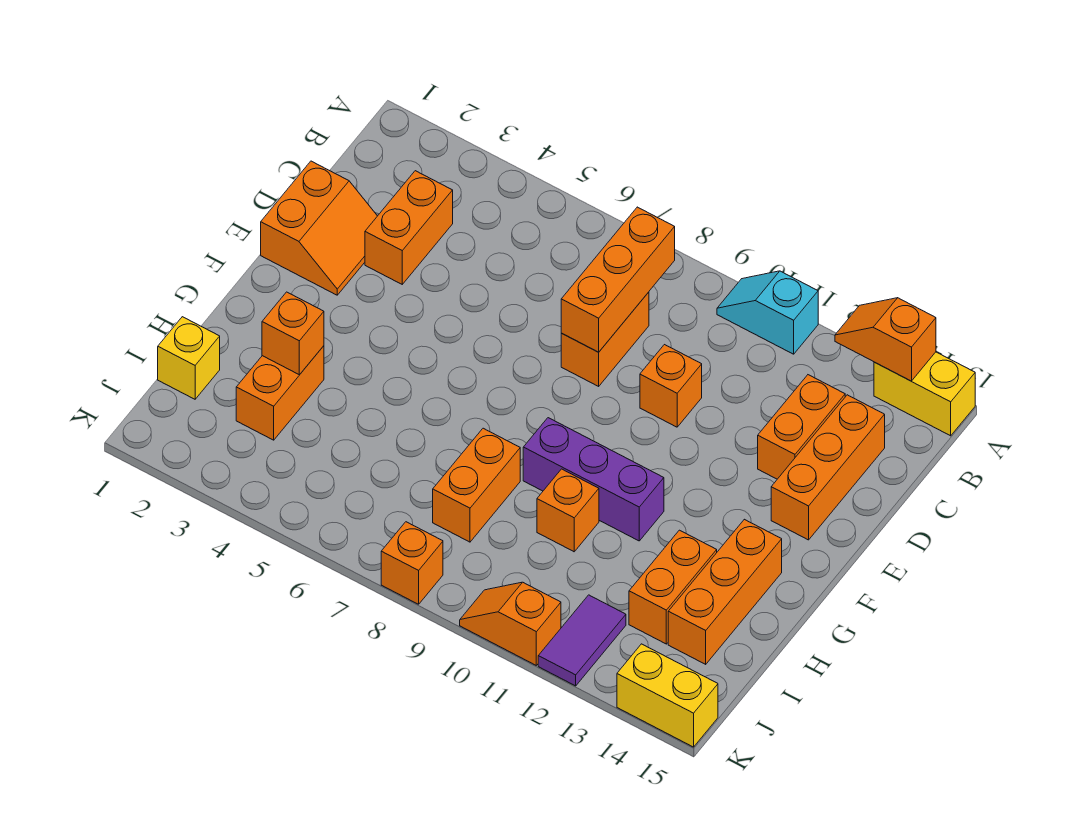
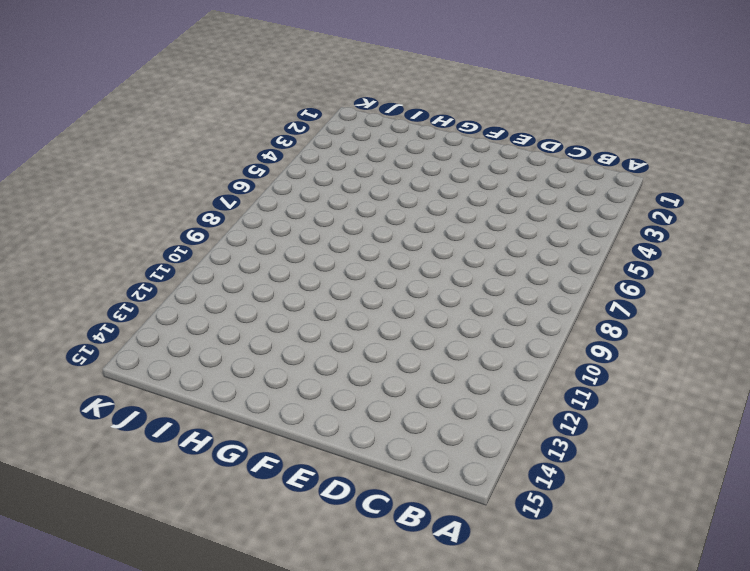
none -> cyan slope A10:A11 level 1 top 11
none -> yellow brick A14:A15 level 1
none -> orange brick C3:D3 level 1

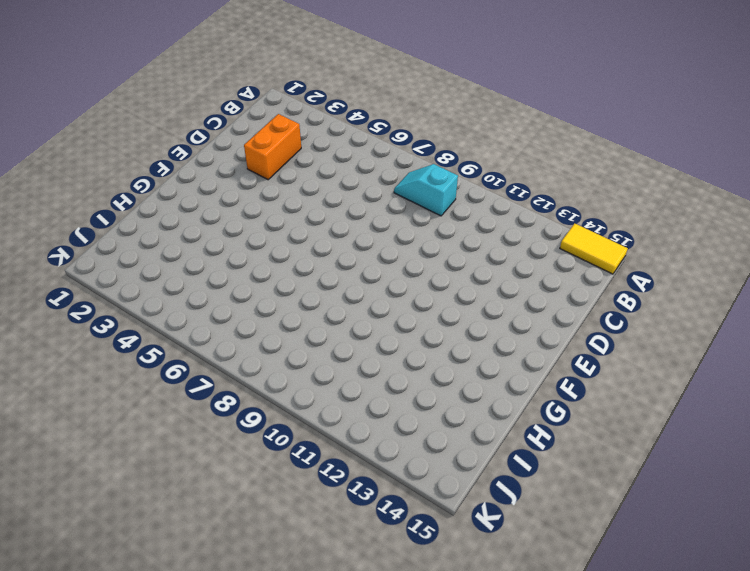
yellow tile A14:A15 level 1 -> yellow brick A14:A15 level 1
cyan slope B8:B9 level 1 top 9 -> cyan slope A10:A11 level 1 top 11
none -> orange brick C8:D8 level 1
none -> orange brick C13:D13 level 1
none -> orange brick C14:E14 level 1

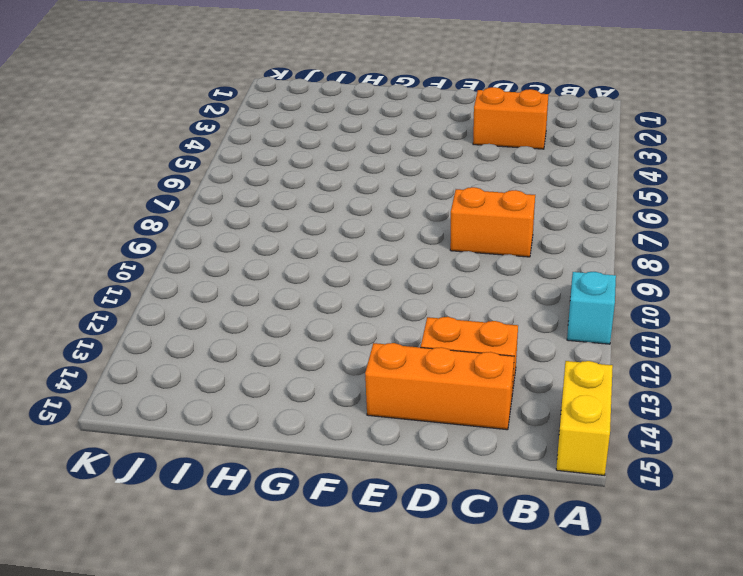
none -> orange slope D1:E2 level 1 top 1
none -> orange brick D10 level 1
none -> purple brick G9:G11 level 1

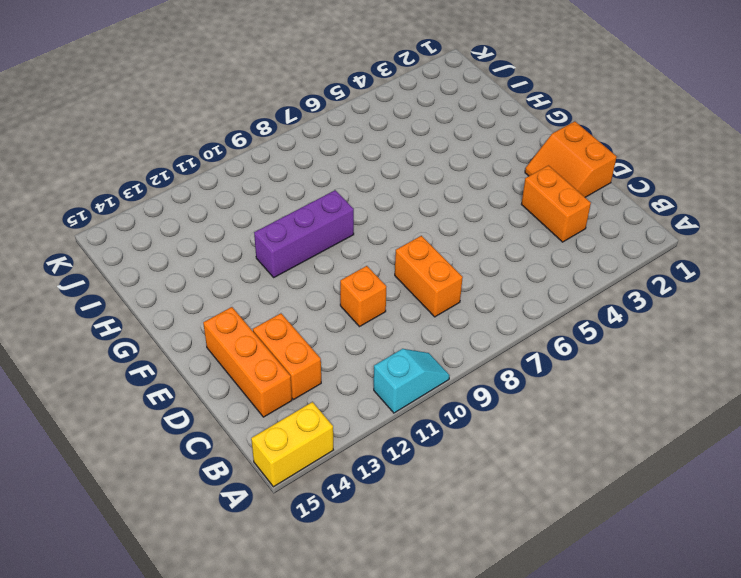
none -> orange brick G14:I14 level 1
none -> orange brick H3:I3 level 1
none -> orange brick H8:I8 level 1

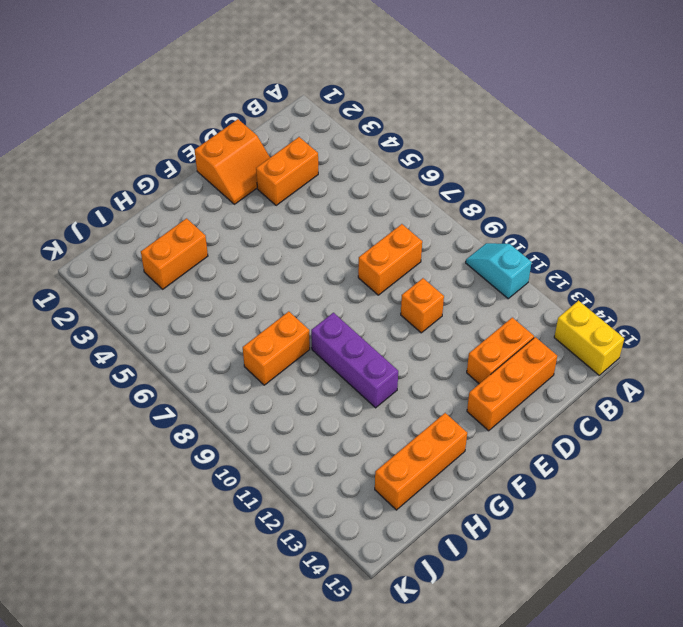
none -> orange brick H10 level 1
none -> orange brick H13:I13 level 1
none -> yellow brick I1 level 1

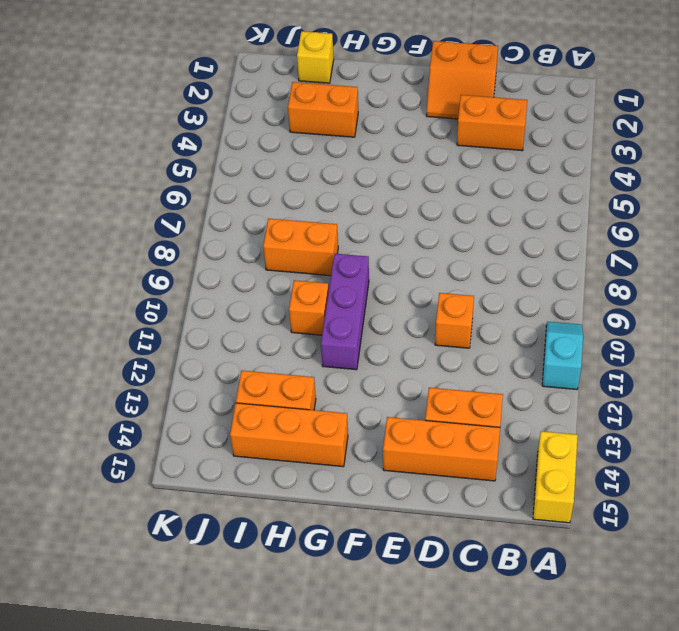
none -> orange brick C8:D8 level 1
none -> purple tile J12:K12 level 1
none -> orange brick K8 level 1

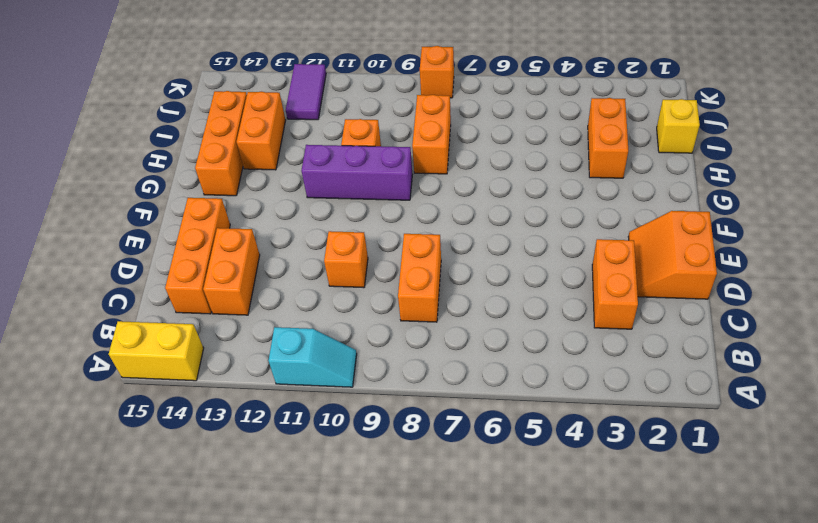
none -> orange slope K10:K11 level 1 top 11
none -> yellow brick K14:K15 level 1
none -> orange slope A13:A14 level 2 top 14

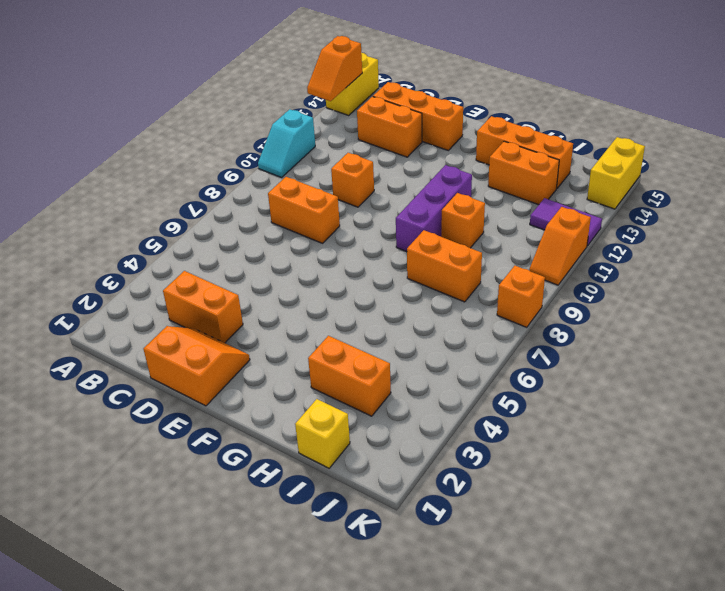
none -> orange brick B8:D8 level 2
none -> orange brick H3 level 2

